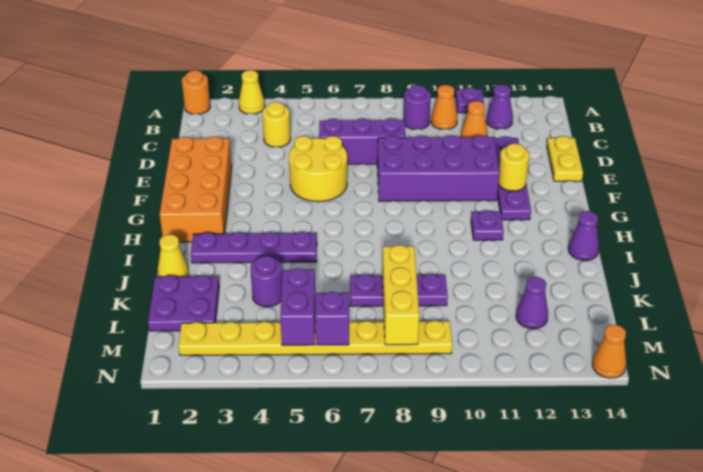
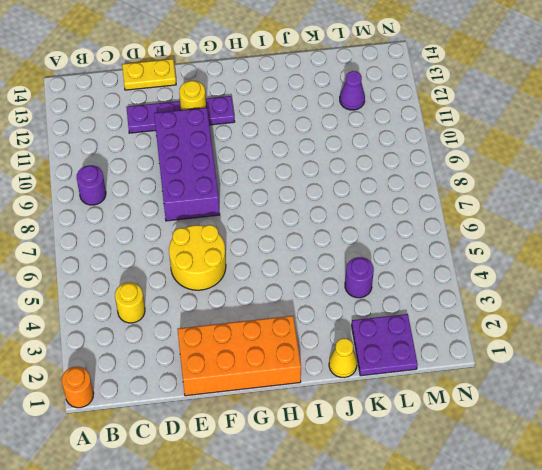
none -> yellow cone A3 level 1
none -> purple plate A11 level 1
none -> orange cone B10 level 1

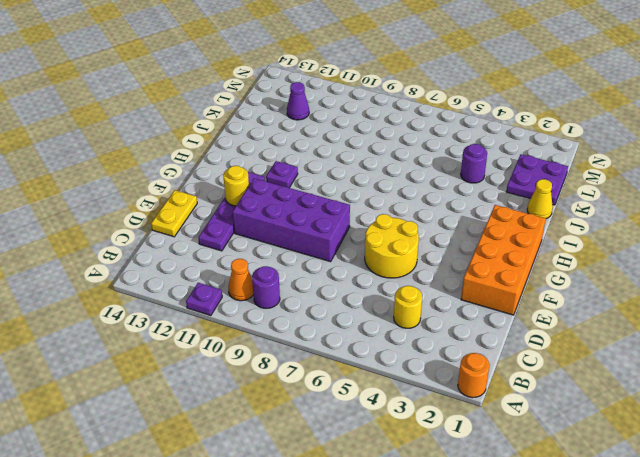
none -> yellow cone A3 level 1
none -> purple cone B12 level 1
none -> orange cone C11 level 1

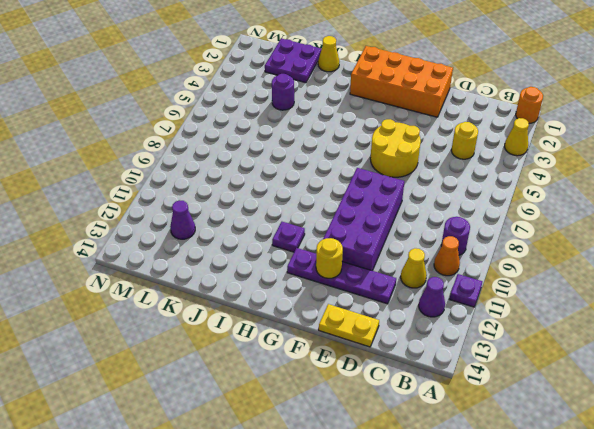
yellow cone C11 level 1 -> orange cone C11 level 1
none -> purple brick D6:D8 level 1
none -> purple plate I2:I5 level 1
none -> purple cone I14 level 1

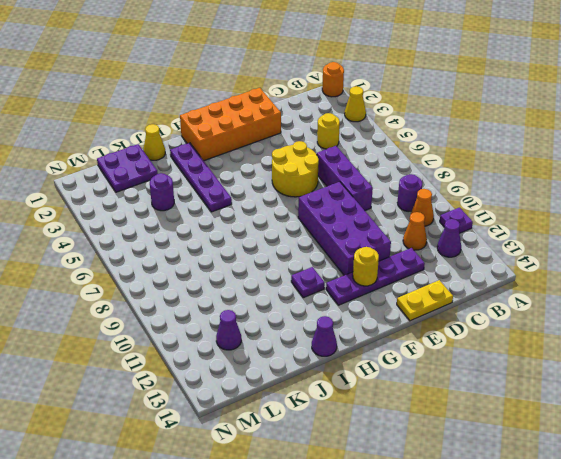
none -> purple plate K7:K9 level 1
none -> yellow plate M2:M9 level 1
none -> orange cone N14 level 1

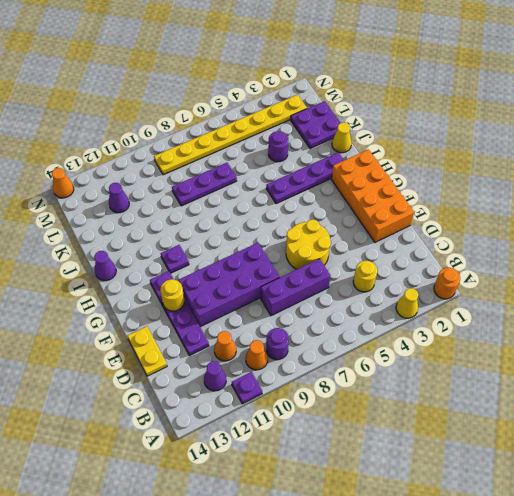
none -> yellow brick K8:M8 level 2
none -> purple brick L5:M5 level 2
none -> purple brick M6 level 2

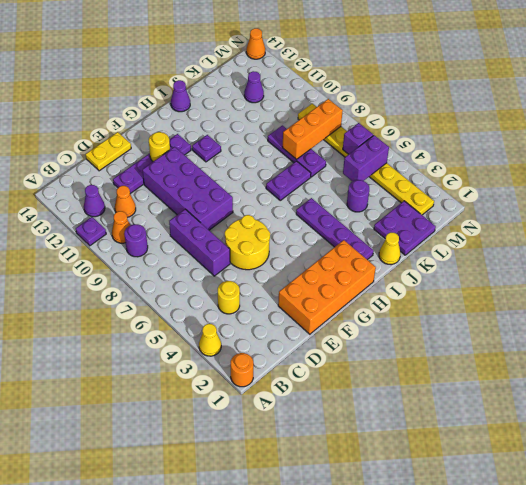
purple plate I7:J7 level 1 -> none
orange brick K8:M8 level 2 -> yellow brick K8:M8 level 2

